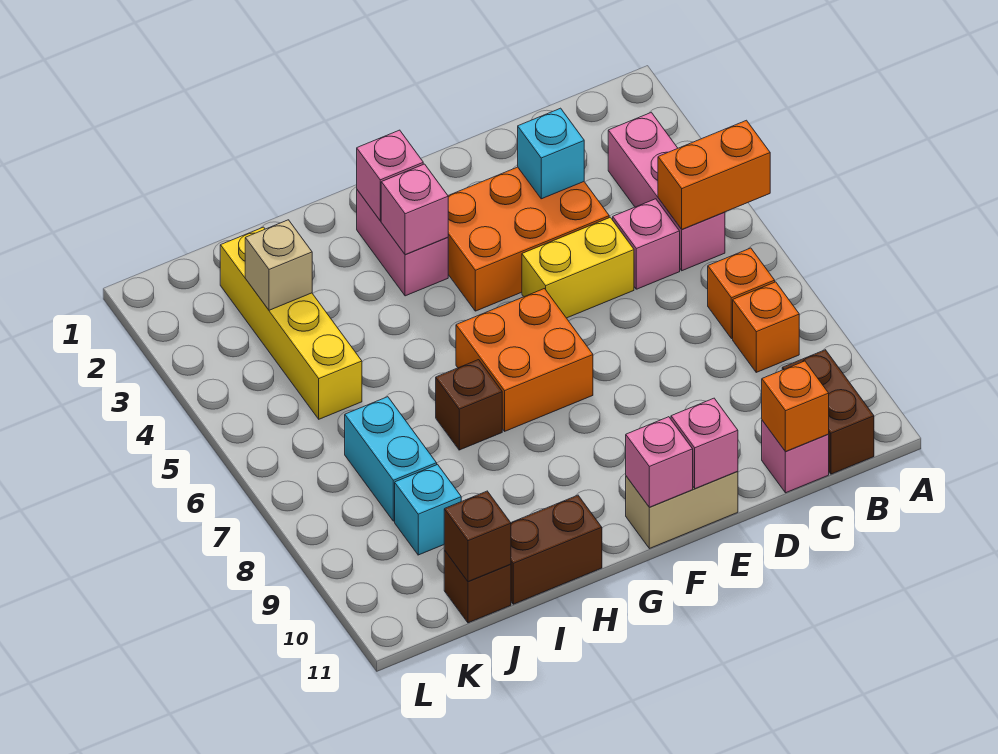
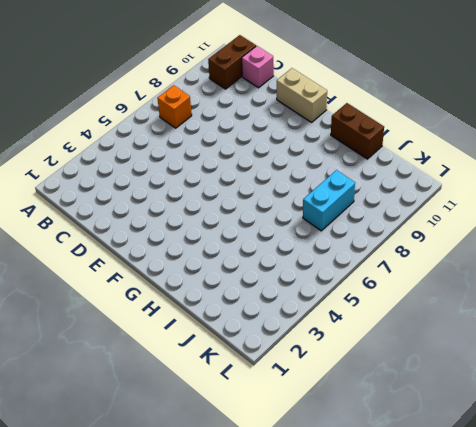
none -> pink brick B3:B5 level 1
none -> orange brick B8 level 1
none -> pink brick C5 level 1

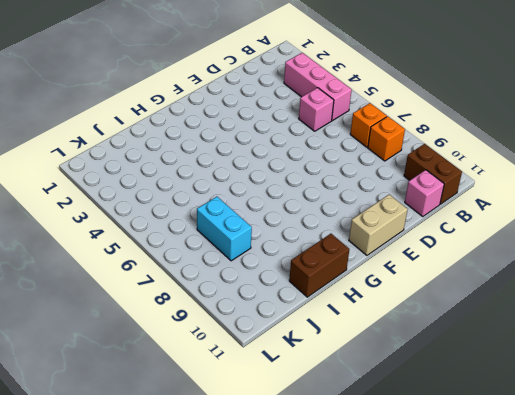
none -> orange brick D3:F4 level 1
none -> yellow brick D5:E5 level 1
none -> orange brick F6:G7 level 1

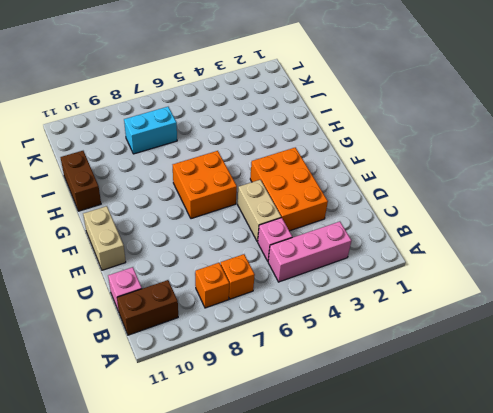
tan brick D5:E5 level 1 -> yellow brick D5:E5 level 1
none -> pink brick G2:G3 level 1
none -> brown brick H7 level 1
none -> yellow brick J2:J5 level 1

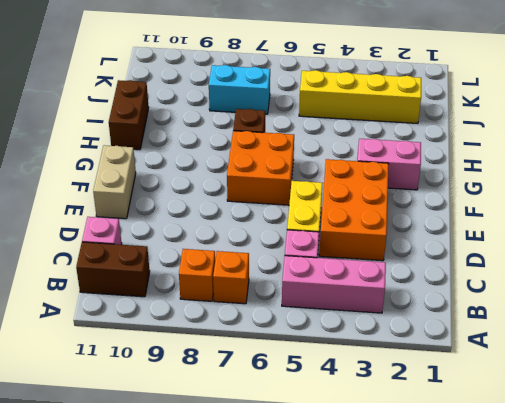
none -> cyan brick J9 level 1
none -> brown brick J11 level 1
none -> orange brick A5:B5 level 2

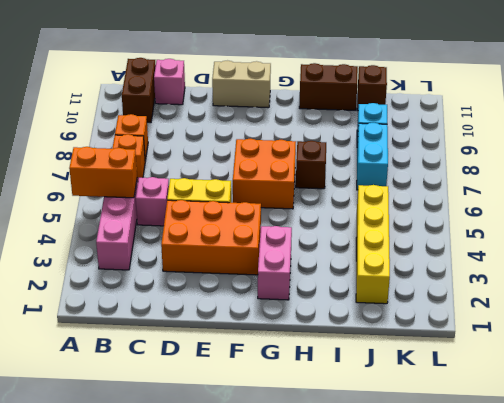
none -> orange brick C11 level 2
none -> cyan brick D3 level 2
none -> pink brick E11 level 2

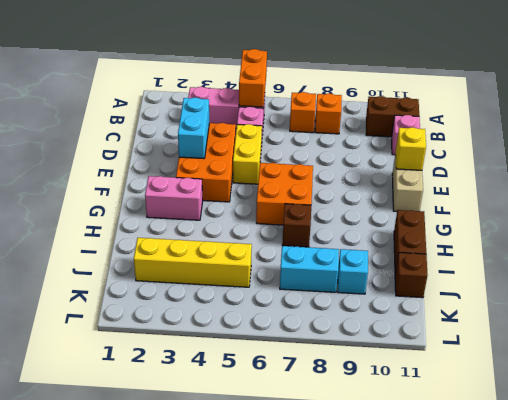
cyan brick D3:E3 level 2 -> cyan brick D3 level 2
yellow brick E11 level 2 -> pink brick E11 level 2
none -> orange brick C11 level 2
none -> pink brick F11 level 2
none -> pink brick G2 level 2

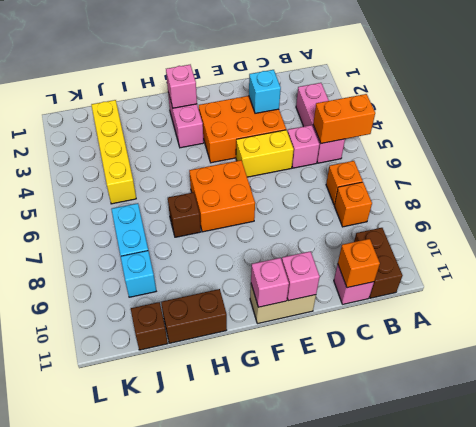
none -> pink brick G3 level 2
none -> tan brick J3 level 2
none -> brown brick J11 level 2

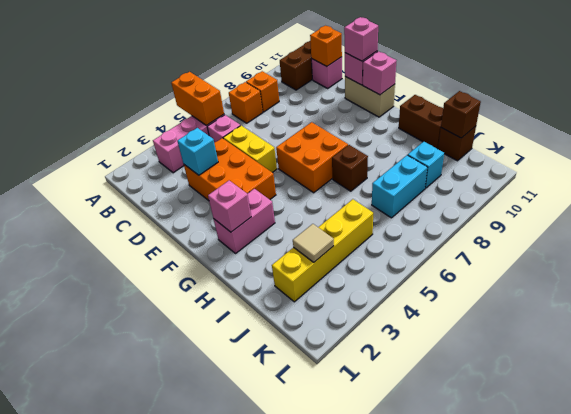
pink brick E11 level 3 -> pink brick G3 level 2
tan tile J3 level 2 -> tan brick J3 level 2

